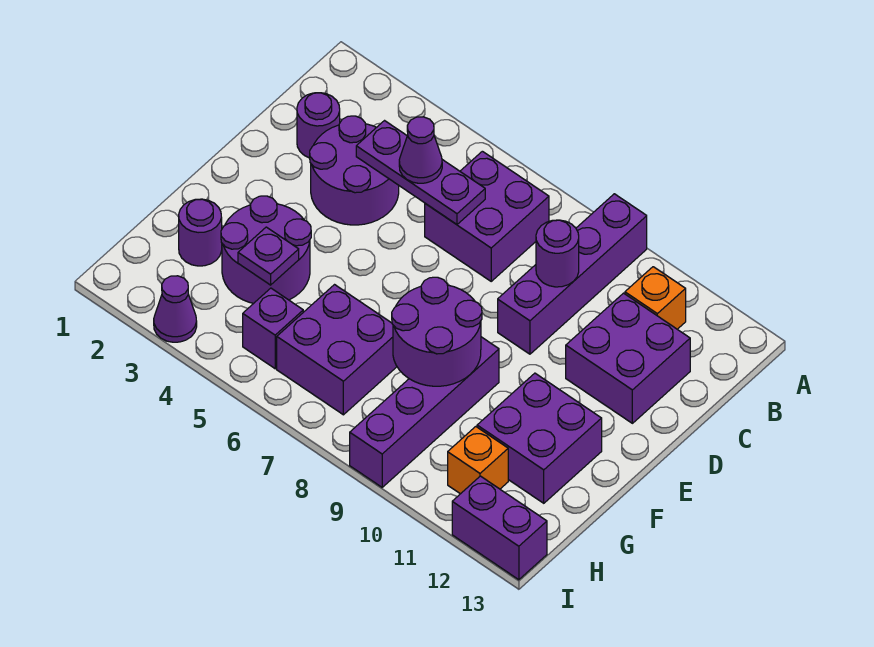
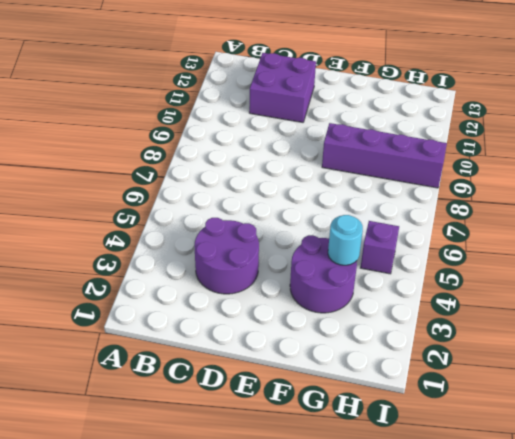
cyan round brick G4 level 2 -> purple plate G4 level 2
none -> purple brick A9:D9 level 1
none -> purple brick B6:C7 level 1
none -> orange brick B11 level 1

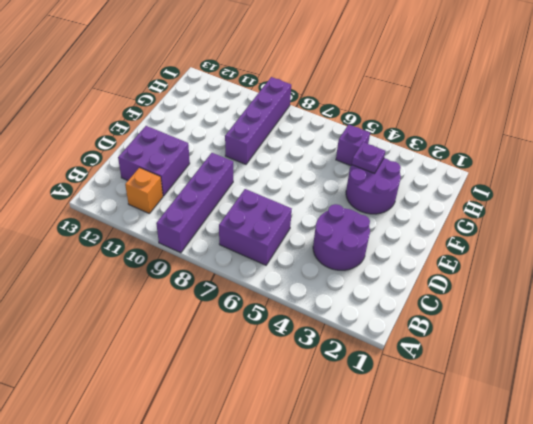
none -> purple round brick C2 level 1
none -> purple brick F11:G12 level 1
none -> purple round brick G2 level 1

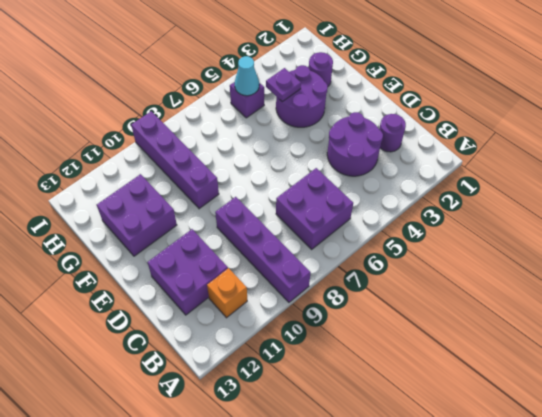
cyan cone H5 level 2 -> none
none -> purple brick G6:H7 level 1
none -> orange brick H11 level 1
none -> purple cone I3 level 1

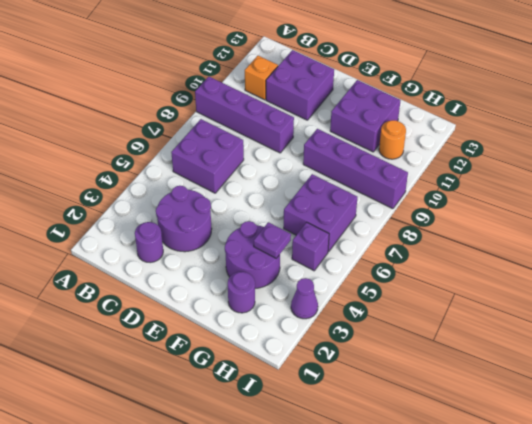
orange round brick H11 level 1 -> orange brick H11 level 1
none -> purple brick I12:I13 level 1
none -> purple plate C4:C6 level 2
none -> purple round brick C9 level 2

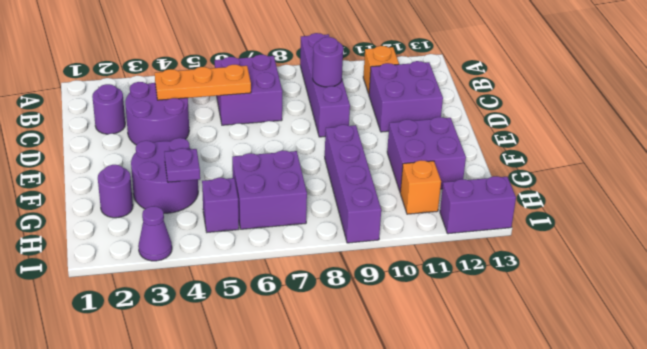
orange plate C4:C6 level 2 -> purple plate C4:C6 level 2
none -> purple round brick F8:G9 level 2
none -> purple cone C5 level 3

